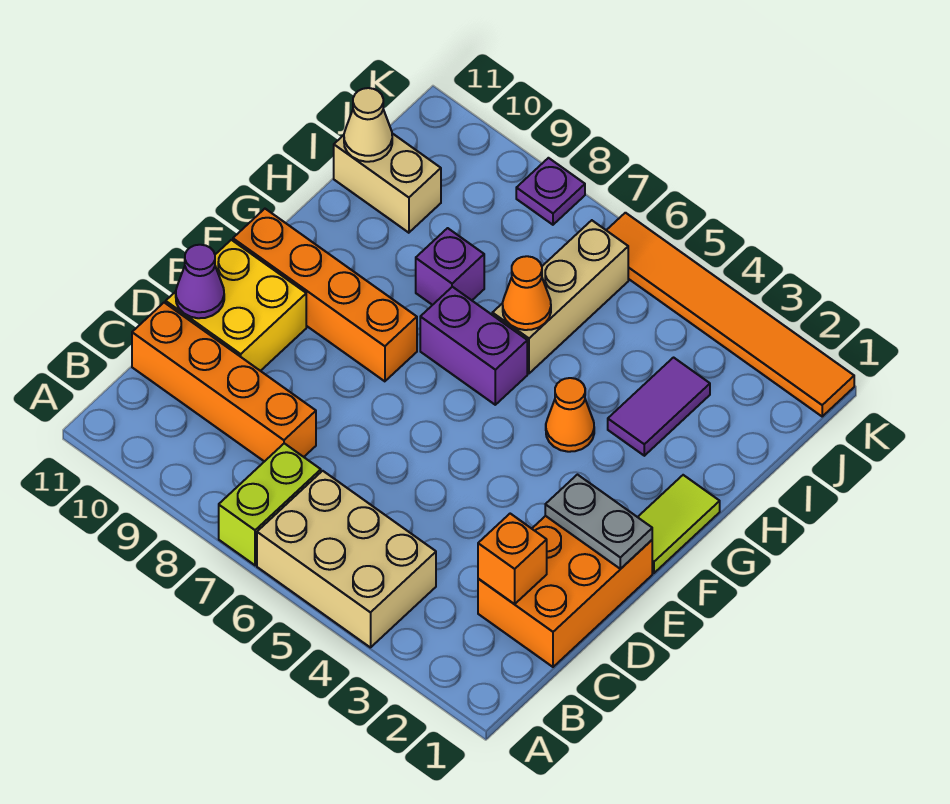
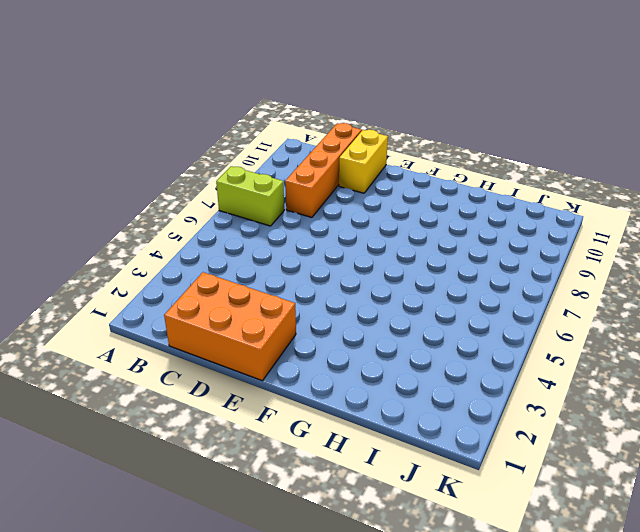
yellow brick D10:D11 level 1 -> yellow brick D10:E11 level 1
none -> tan brick A4:B6 level 1
none -> lime tile F1:G1 level 1
none -> orange brick F8:F11 level 1

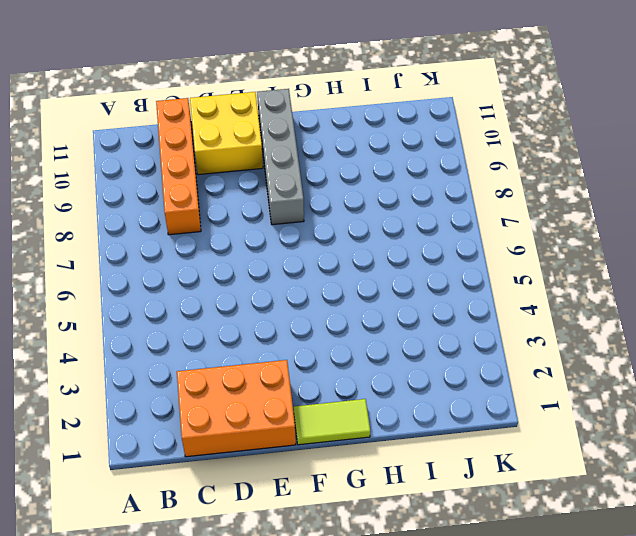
grey brick F8:F11 level 1 -> orange brick F8:F11 level 1
none -> tan brick A4:B6 level 1
none -> lime brick A7:B7 level 1
none -> orange cone G4 level 1

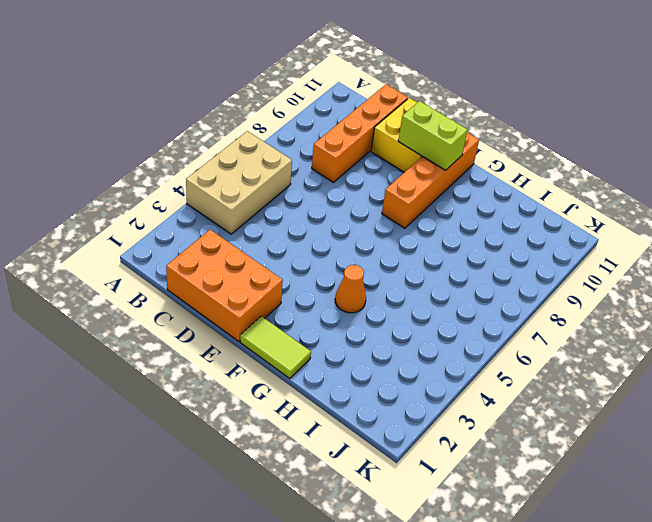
lime brick E10:F10 level 2 -> lime brick A7:B7 level 1
none -> purple brick G6:G7 level 1
none -> purple tile H3:I3 level 1
none -> tan brick H6:J6 level 1

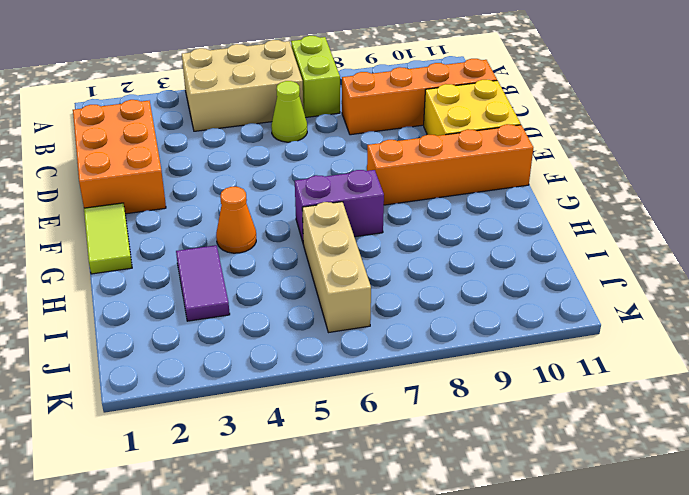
lime cone C6 level 1 -> none
none -> purple brick H8 level 1
none -> tan brick I10:I11 level 1
none -> orange tile K1:K6 level 1

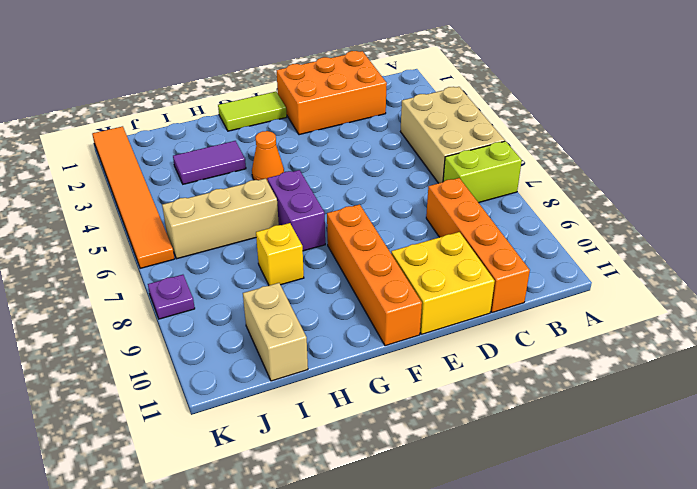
yellow brick H8 level 1 -> purple brick H8 level 1
none -> orange brick C2 level 2
none -> purple cone D11 level 2
none -> grey plate E1:E2 level 2

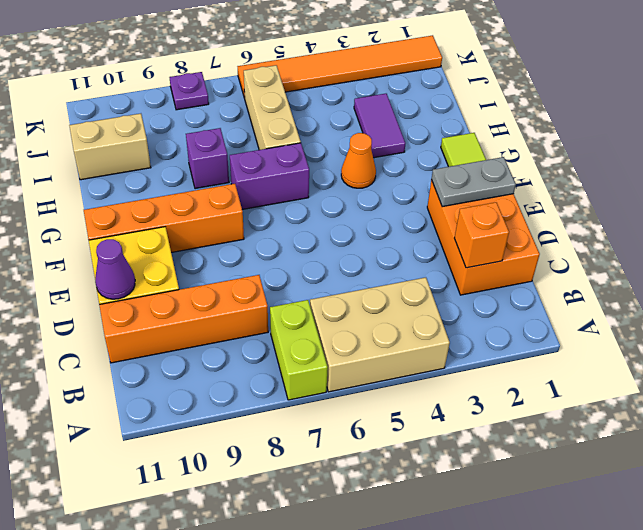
none -> orange cone H6 level 2
none -> tan cone I11 level 2

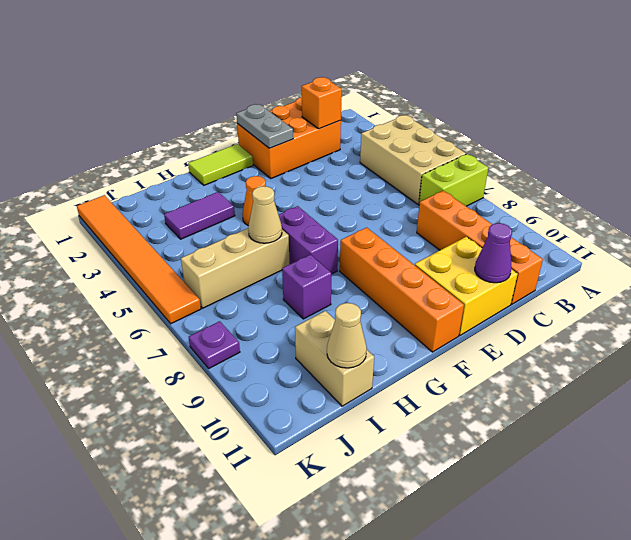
tan cone H6 level 2 -> orange cone H6 level 2

